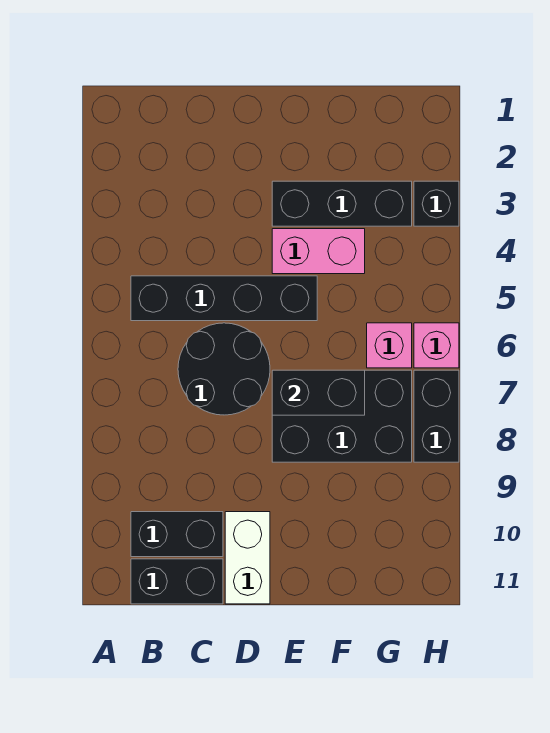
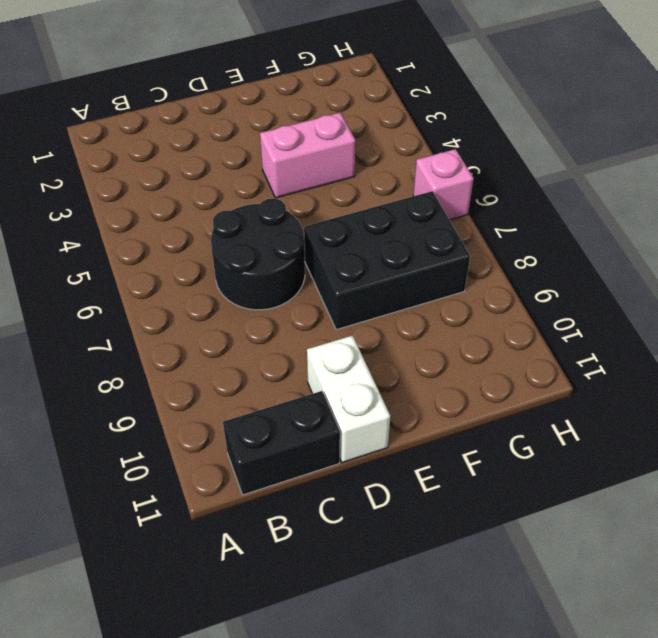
none -> black brick B5:E5 level 1
none -> black brick B10:C10 level 1
none -> black brick E3:G3 level 1

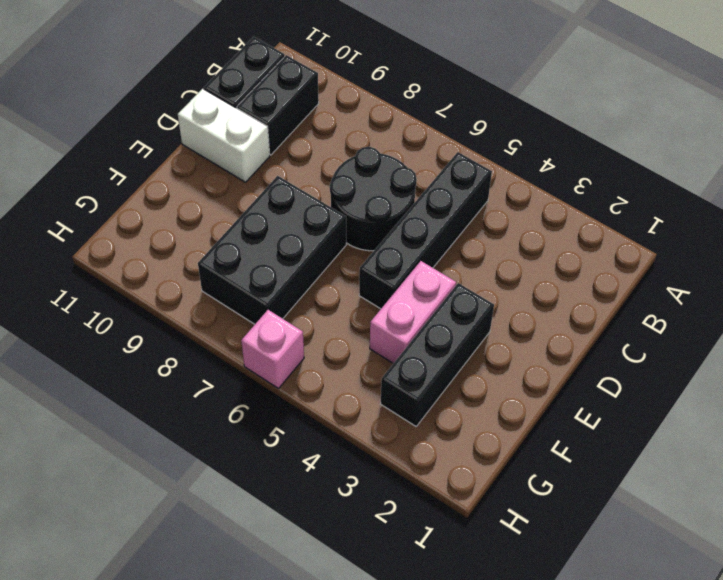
none -> pink brick G6 level 1
none -> black brick H3 level 1
none -> black brick H7:H8 level 1

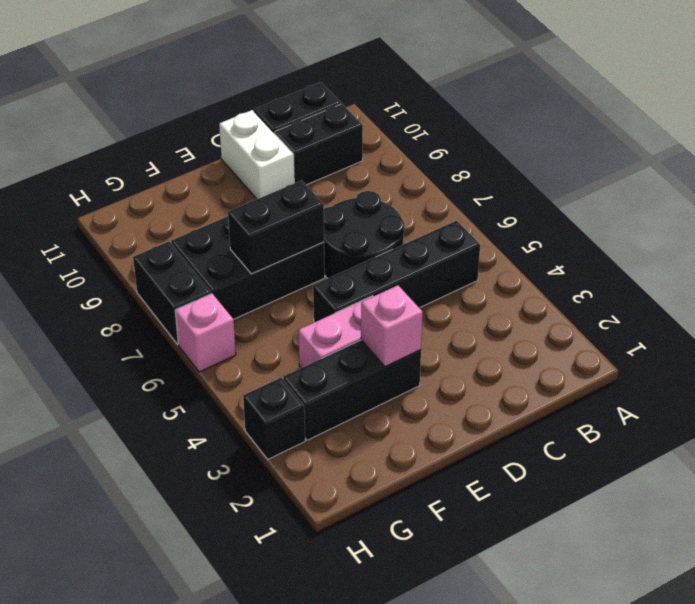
pink brick E3 level 2 -> pink brick G6 level 1

